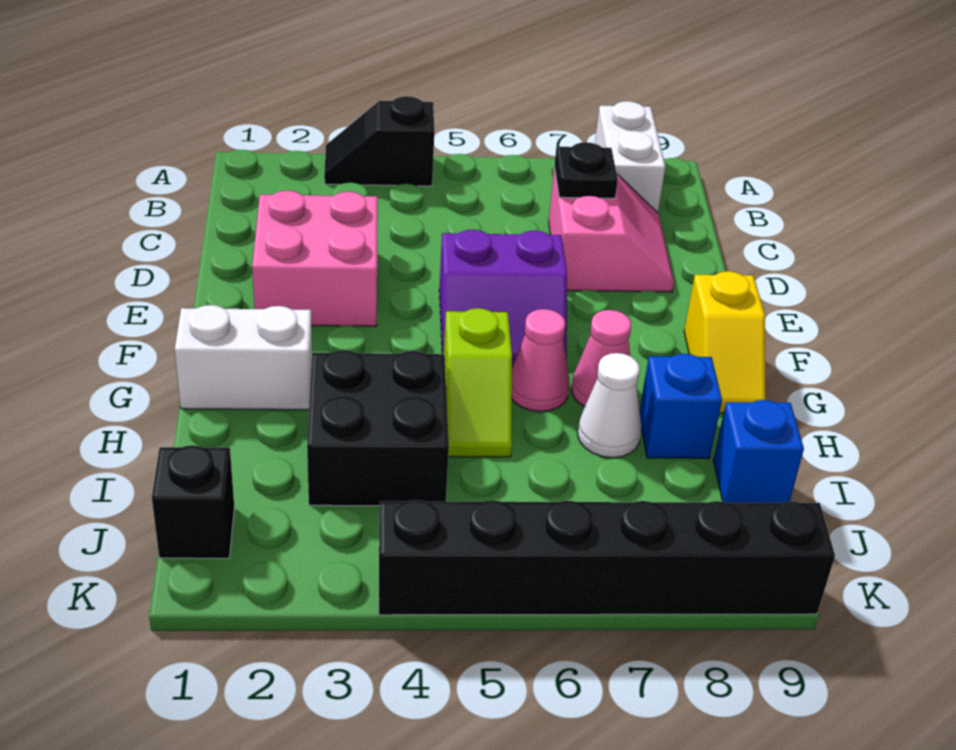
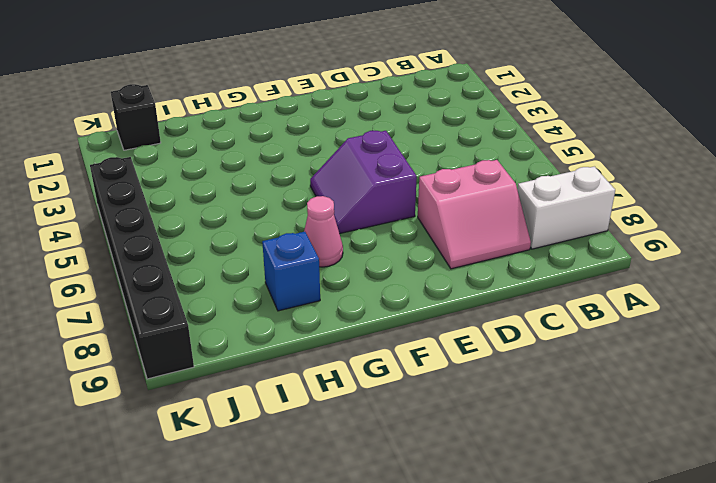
none -> black slope A3:A4 level 1 top 4
none -> pink brick D2:E3 level 1
none -> yellow slope F9:G9 level 1 top F

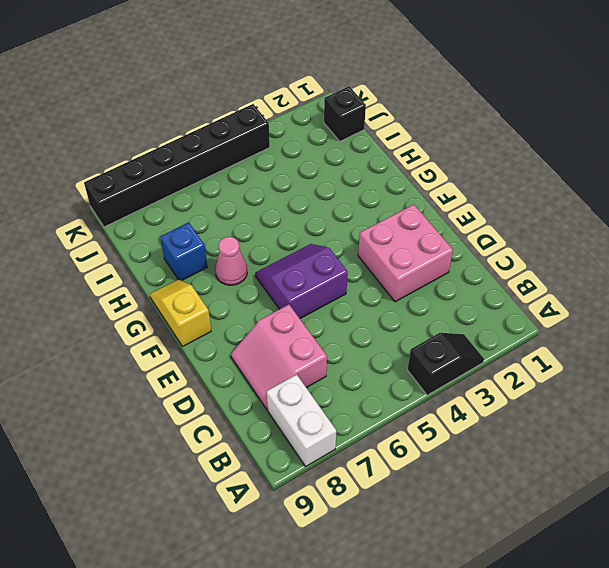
none -> white brick G1:G2 level 1
none -> lime slope G5:H5 level 1 top G
none -> pink cone G6 level 1

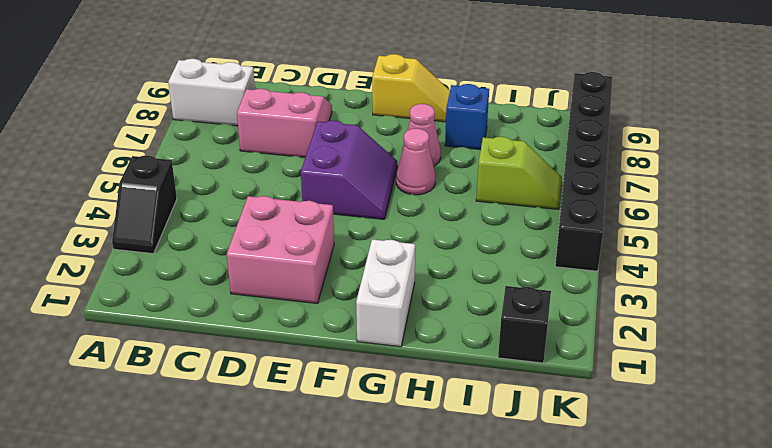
lime slope I6:J6 level 1 top I -> lime slope G5:H5 level 1 top G
none -> black brick H3:I4 level 1
none -> white cone H7 level 1
none -> blue brick I9 level 1

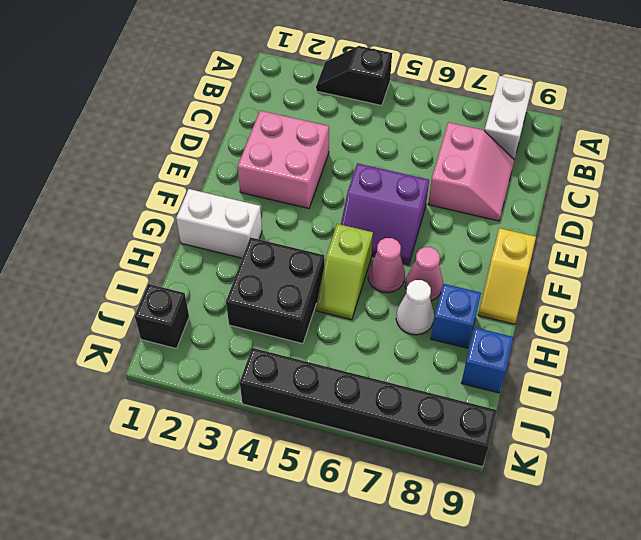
none -> black plate C7 level 2

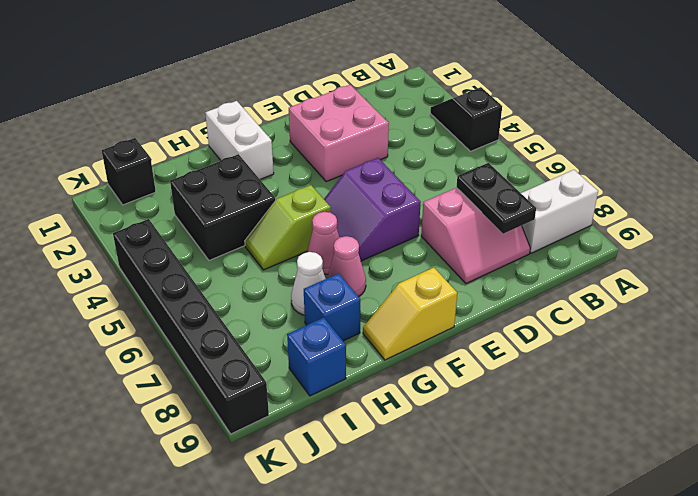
black plate C7:C8 level 2 -> black plate C7 level 2

